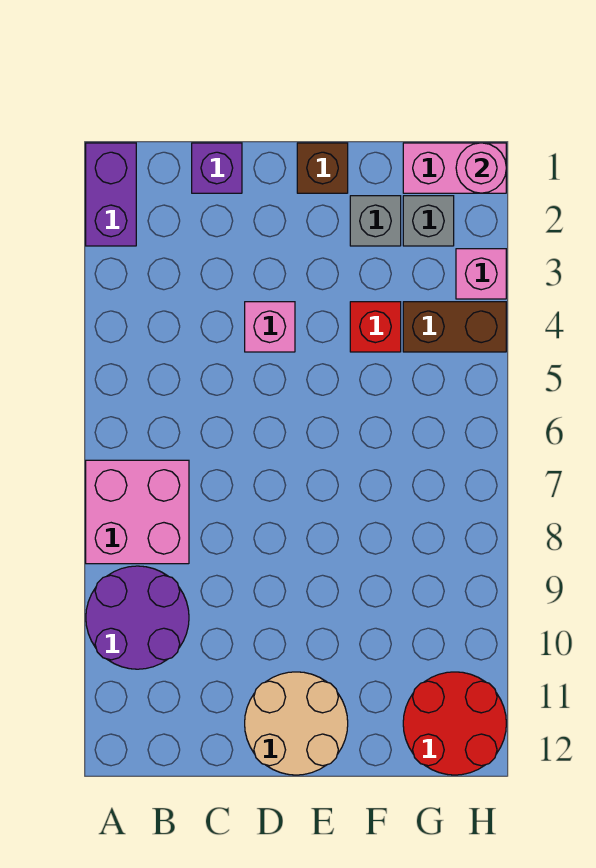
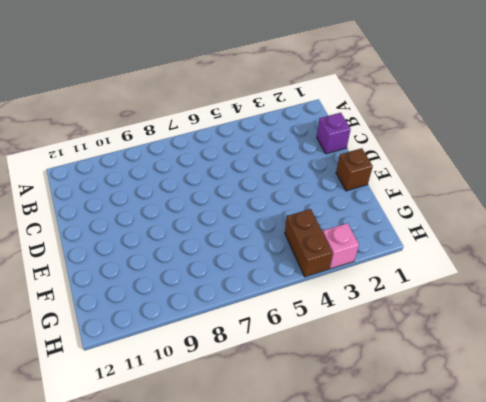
none -> purple brick A1:A2 level 1
none -> pink brick A7:B8 level 1
none -> purple round brick A9:B10 level 1

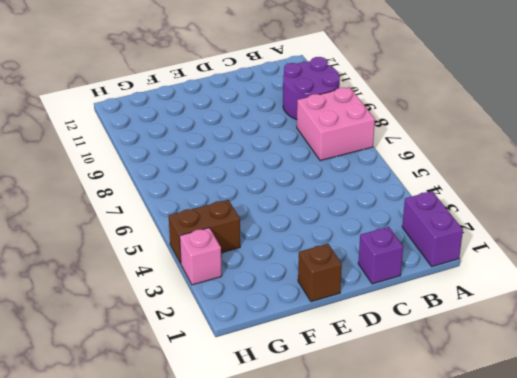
none -> pink brick D4 level 1
none -> tan round brick D11:E12 level 1
none -> grey brick F2 level 1

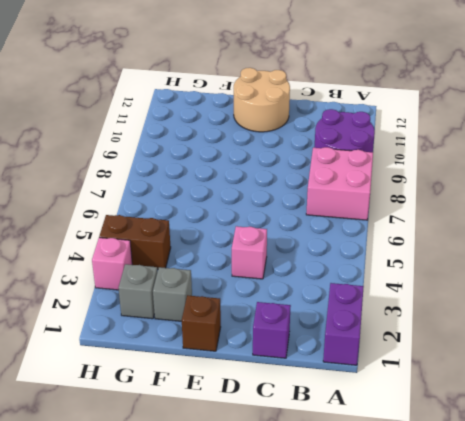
none -> red brick F4 level 1
none -> pink brick G1:H1 level 1
none -> red round brick G11:H12 level 1

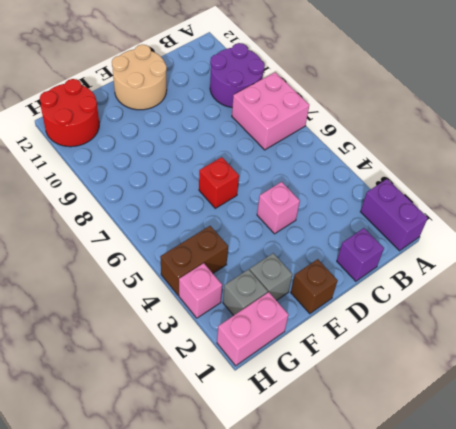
red brick E6 level 1 -> red brick F4 level 1
none -> pink round brick H1 level 2

